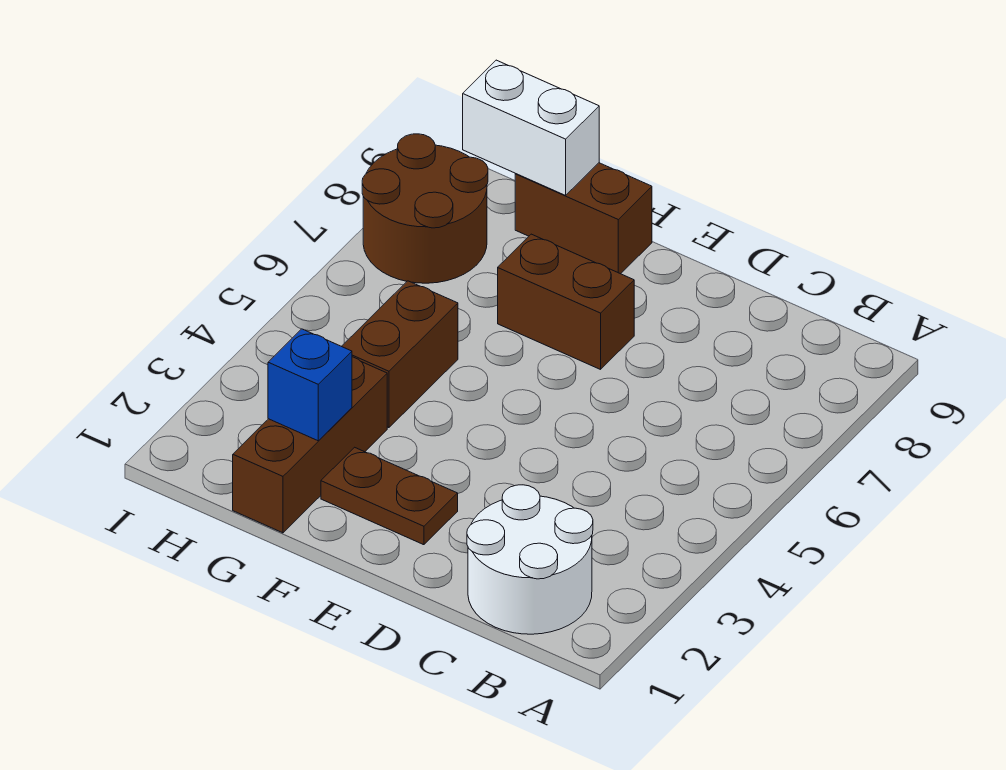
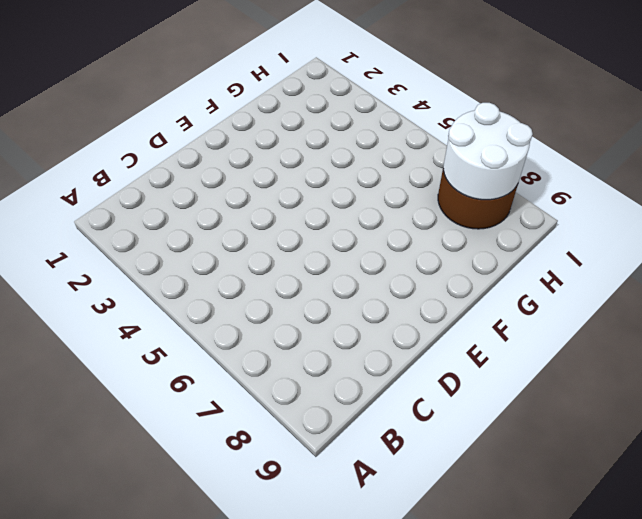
white round brick H7:I8 level 2 -> white round brick B1:C2 level 1
none -> brown plate E2:F2 level 1
none -> brown brick E7:F7 level 1

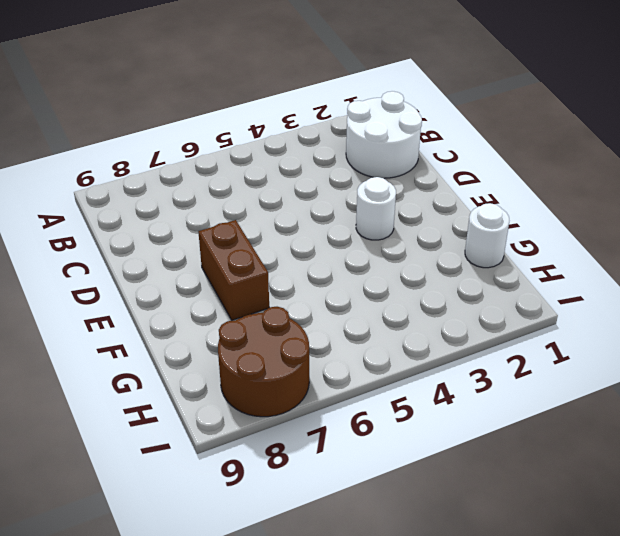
white round brick E3 level 1 -> none
white round brick G1 level 1 -> brown brick G1:G3 level 1
none -> brown plate E2:F2 level 1
none -> brown brick F9:G9 level 1

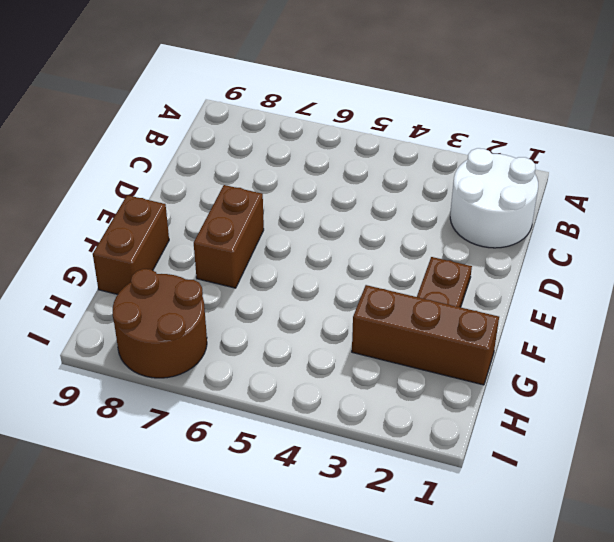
none -> brown brick G4:G5 level 1
none -> blue brick G2 level 2

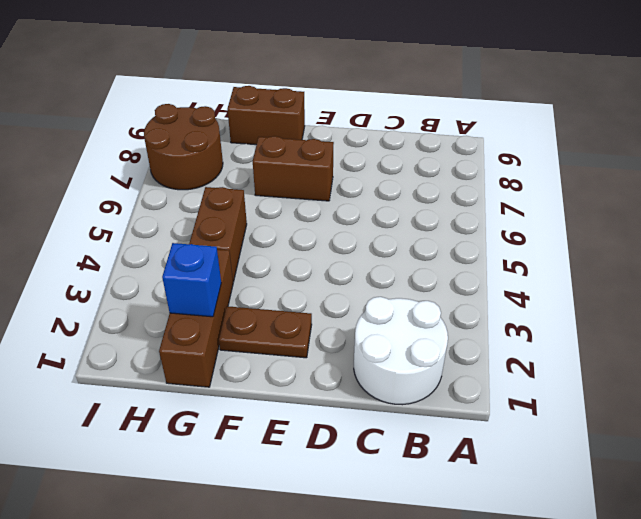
none -> white brick G9:H9 level 2

